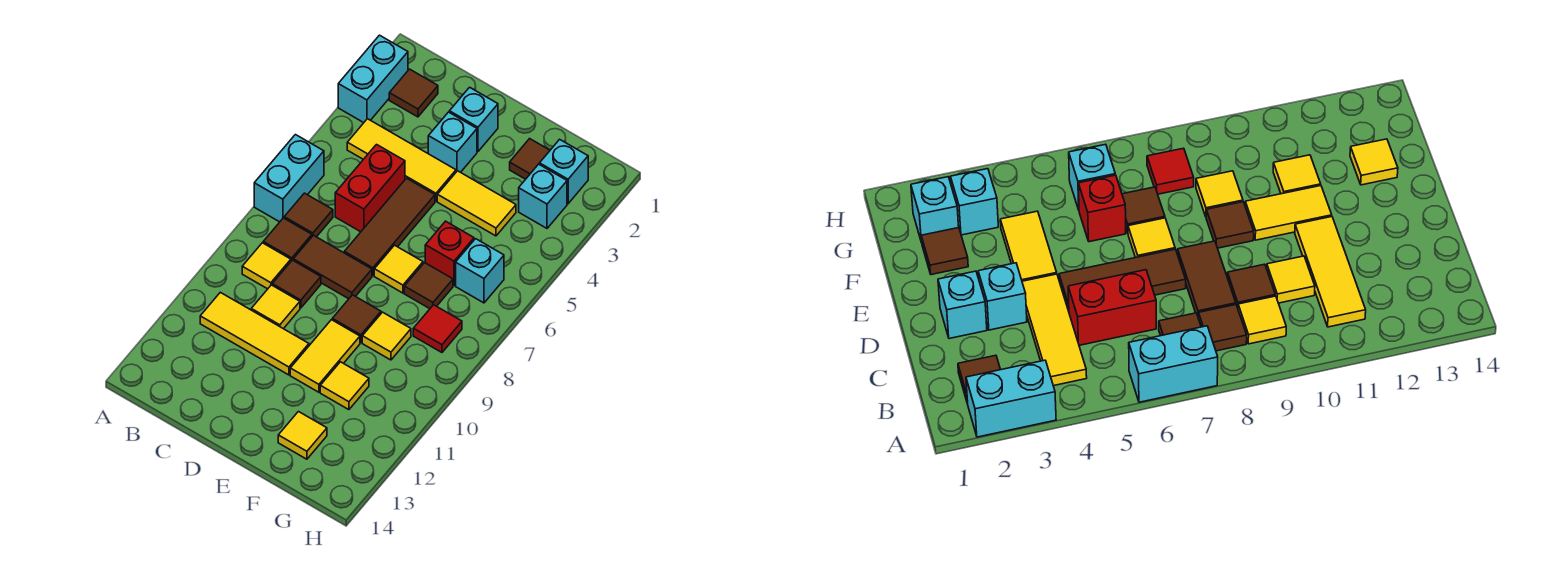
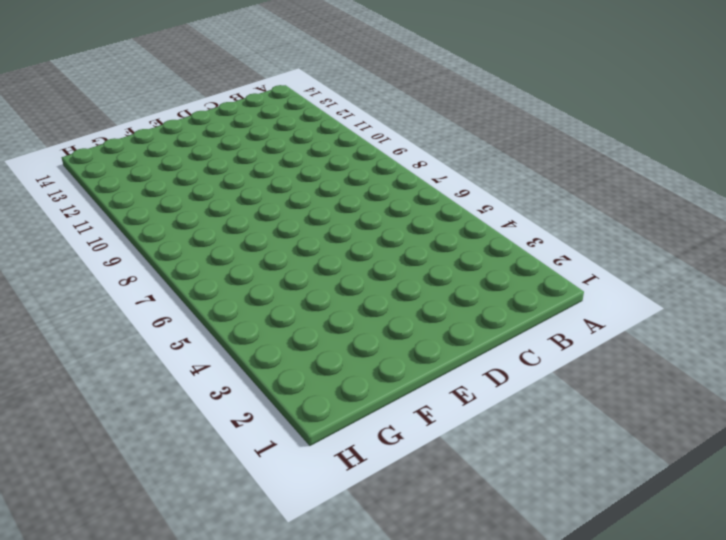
none -> cyan brick A2:A3 level 1
none -> cyan brick A6:A7 level 1
none -> brown tile B2 level 1

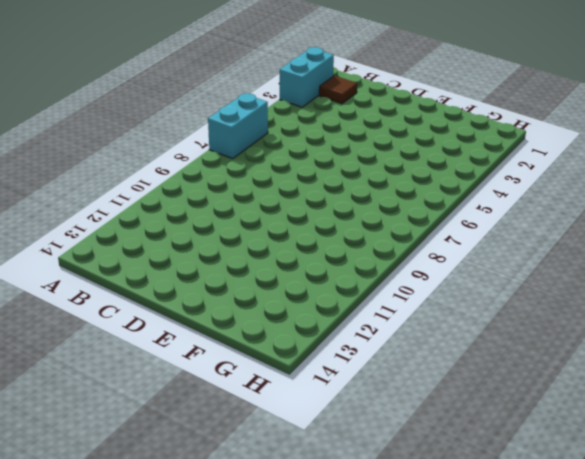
none -> yellow tile B4:D4 level 1
none -> brown tile B7 level 1
none -> brown tile B8 level 1

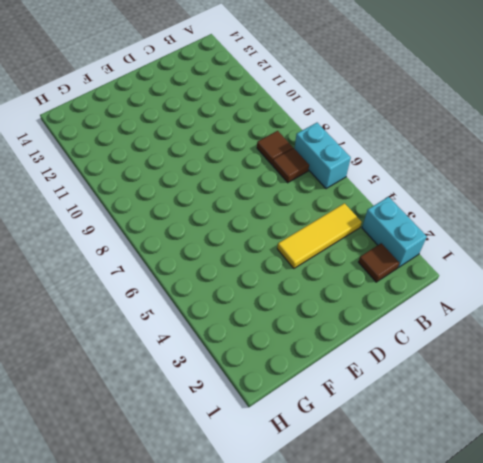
none -> yellow tile B9 level 1
none -> yellow tile B11:D11 level 1
none -> red brick C5:C6 level 1

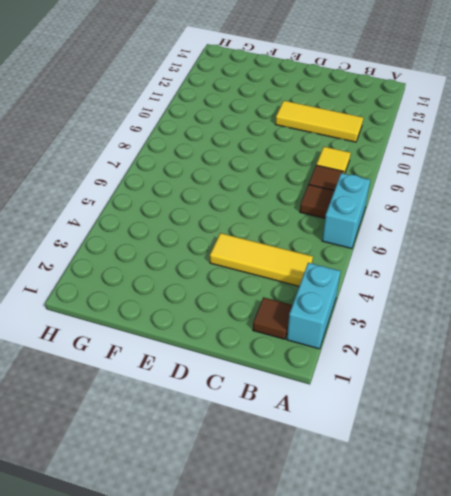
none -> red brick C5:C6 level 1
none -> brown tile C8:D8 level 1
none -> brown tile C9 level 1

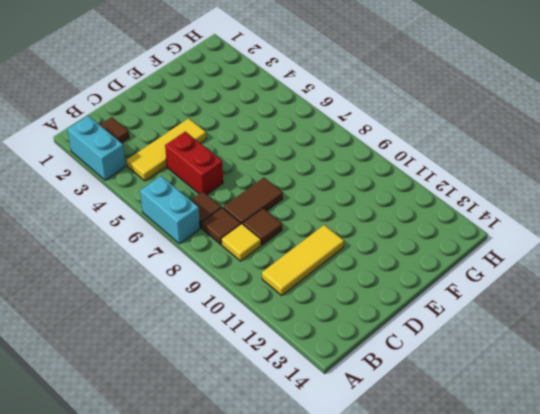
none -> yellow tile C10 level 1
none -> cyan brick D2 level 1
none -> cyan brick D3 level 1

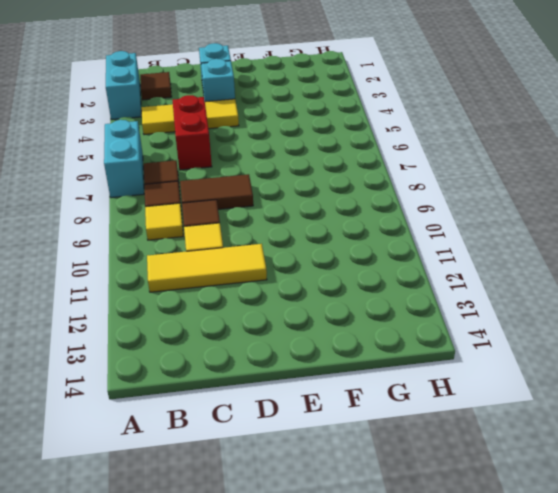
none -> brown tile D5:D7 level 1
none -> yellow tile E4:F4 level 1
none -> yellow tile E7 level 1

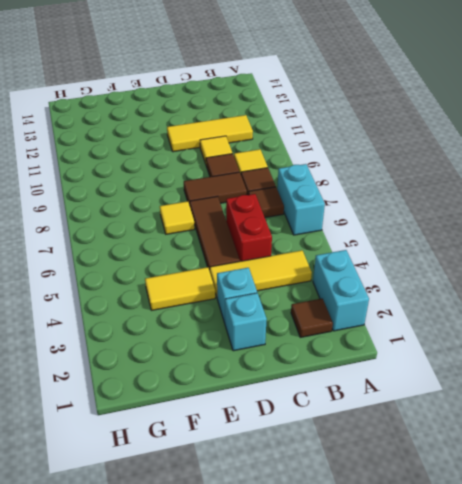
none -> brown tile E9 level 1
none -> yellow tile E10:E11 level 1
none -> brown tile F2 level 1

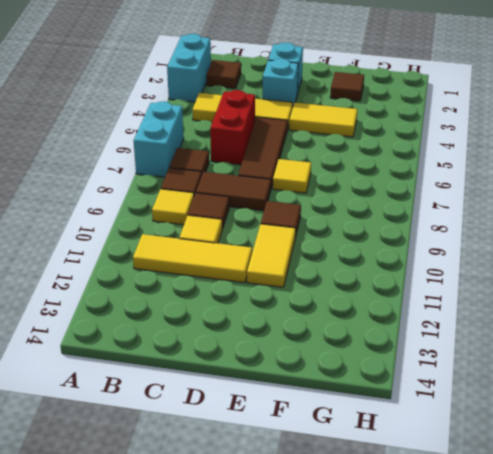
none -> red brick F6 level 1
none -> brown tile F7 level 1
none -> yellow tile F9 level 1

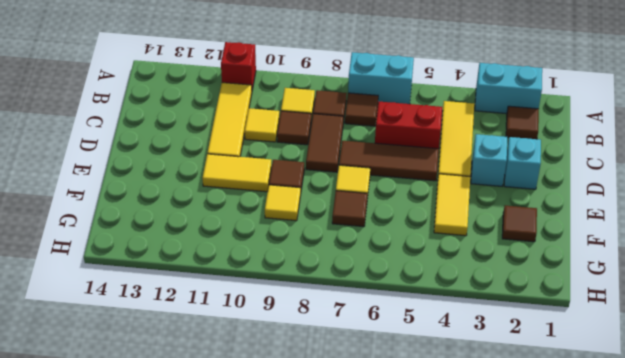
red brick A11 level 1 -> red brick F6 level 1
none -> yellow tile F11 level 1
none -> yellow tile F13 level 1
none -> cyan brick G2 level 1

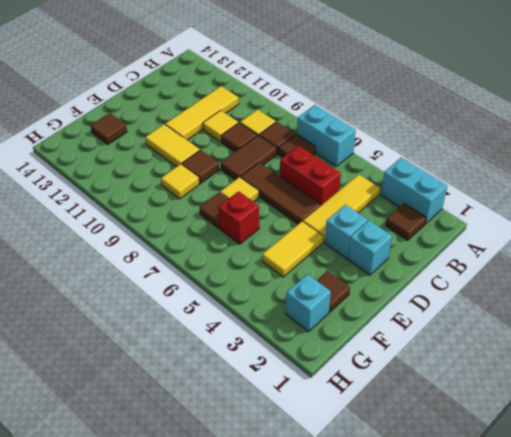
brown tile F13 level 1 -> yellow tile F13 level 1
none -> yellow tile F11 level 1
none -> cyan brick G3 level 1
none -> cyan brick G6 level 1

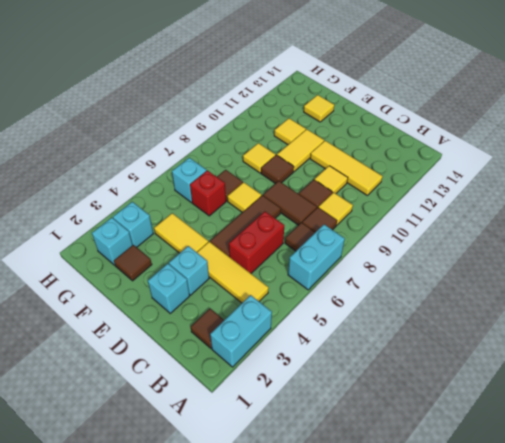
none -> red tile G8 level 1

